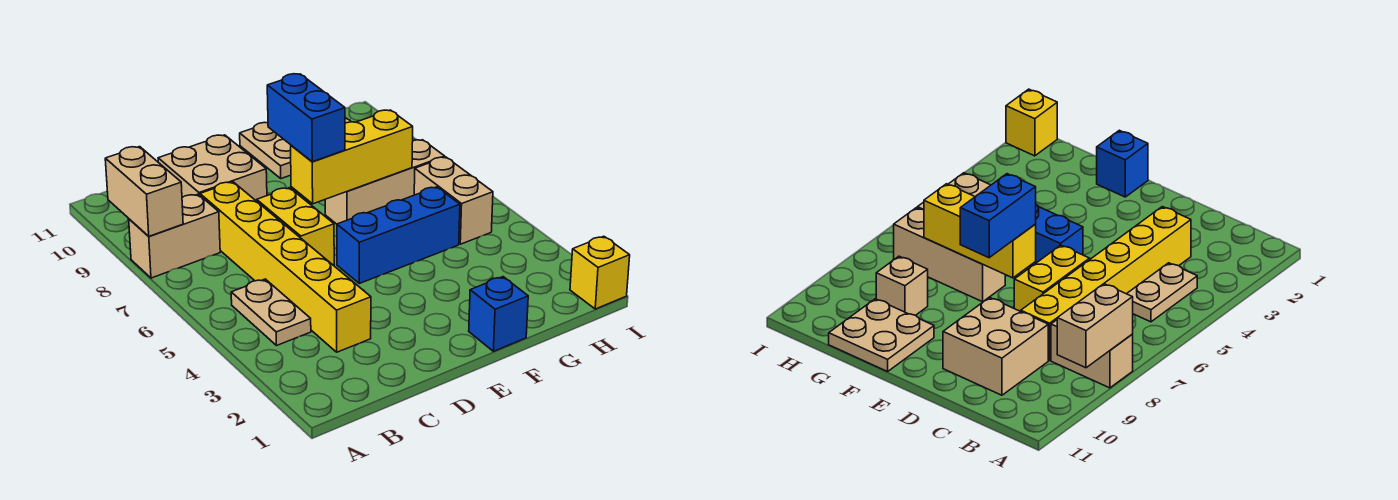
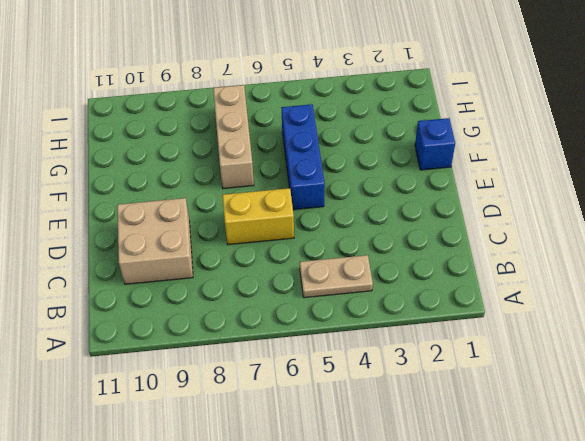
none -> tan brick A8:B8 level 1
none -> yellow brick C3:C8 level 1
none -> tan plate F10:G11 level 1

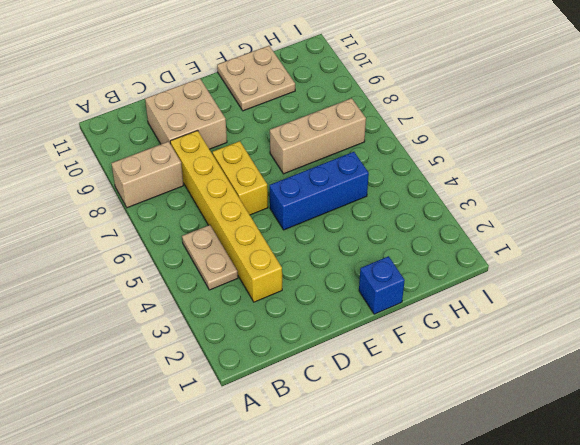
none -> tan brick G9 level 1
none -> tan brick H5:H6 level 1
none -> yellow brick I1 level 1

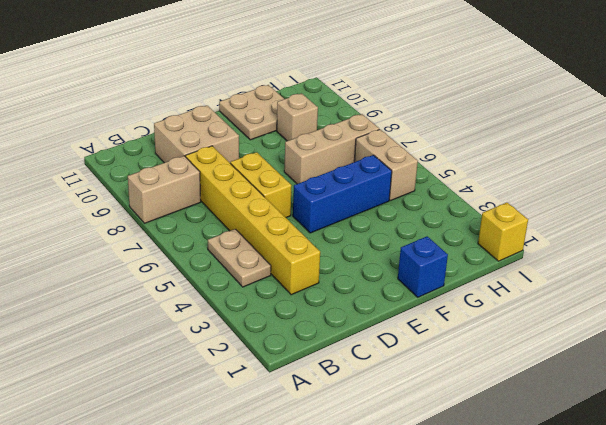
none -> tan brick A8:A9 level 2
none -> yellow brick E7:G7 level 2
none -> blue brick E7:E8 level 3

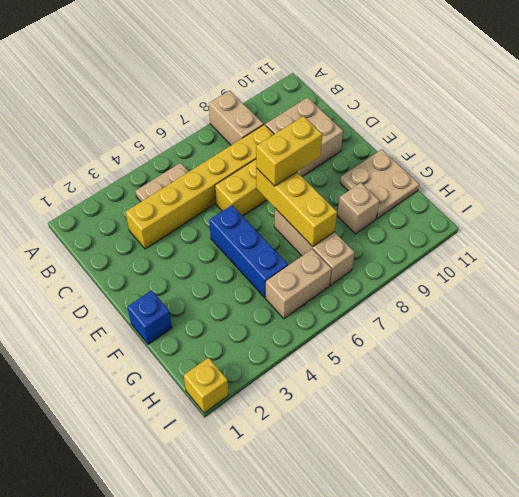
yellow brick E7:E8 level 3 -> blue brick E7:E8 level 3
none -> tan brick A8:A9 level 2

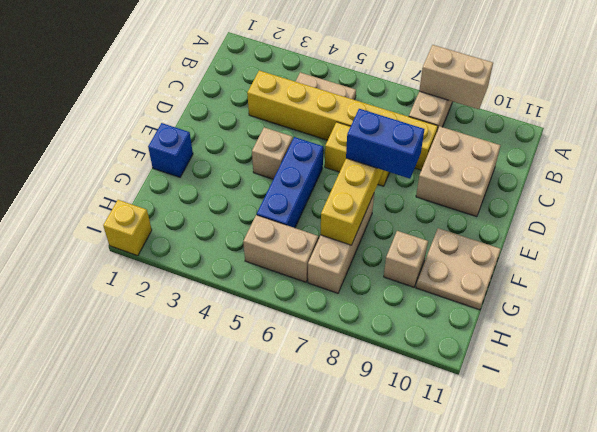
tan brick E4 level 1 -> none

